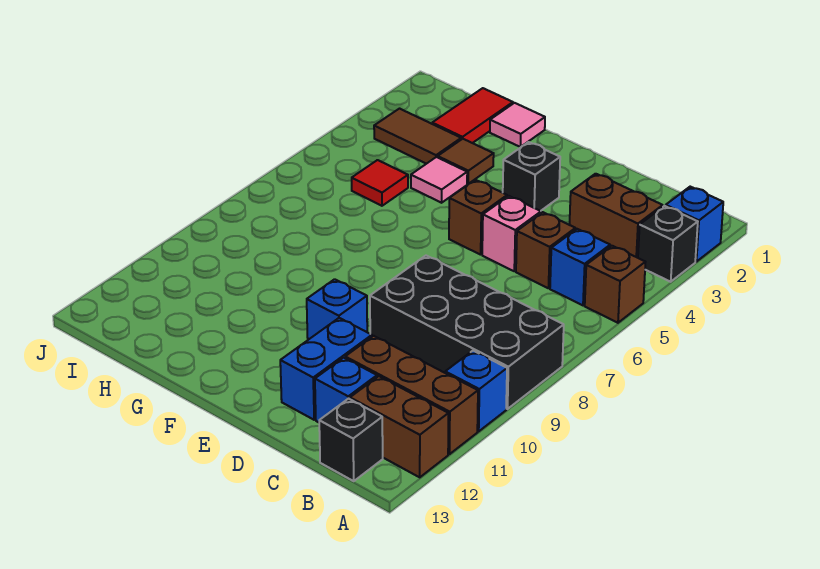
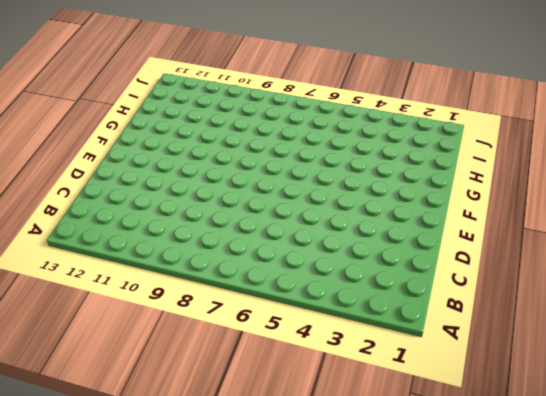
none -> blue brick A2 level 1
none -> black brick A3 level 1
none -> brown brick A5 level 1

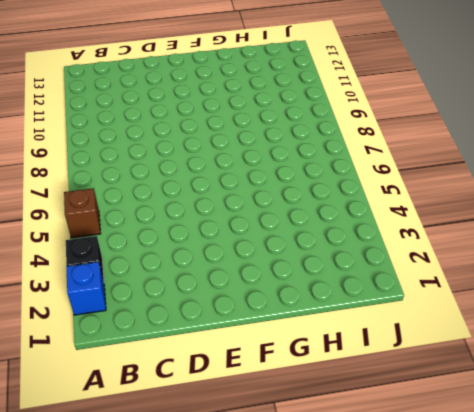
none -> black brick A8:D9 level 1
none -> blue brick A10 level 1
none -> brown brick A11:C11 level 1

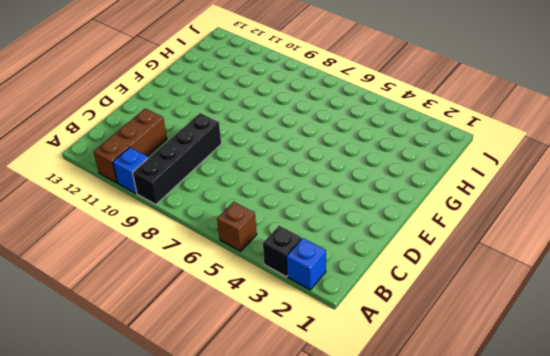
black brick A9:D9 level 1 -> black brick A8:D9 level 1
none -> brown brick A12:B12 level 1
none -> brown brick B3:C3 level 1
none -> blue brick B5 level 1

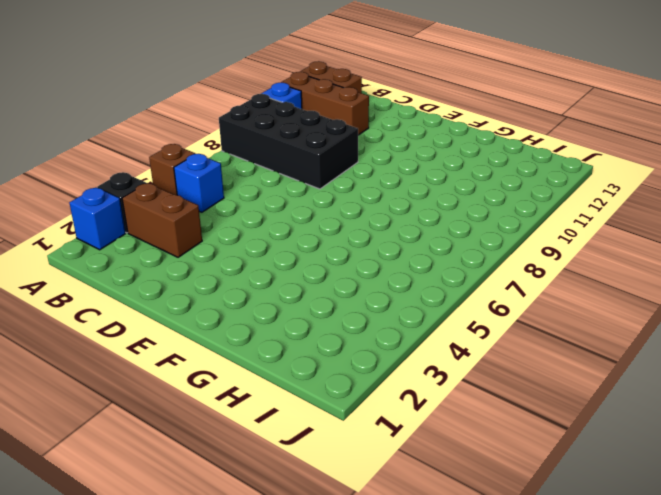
none -> black brick B13 level 1
none -> brown brick C5 level 1
none -> blue brick C12 level 1

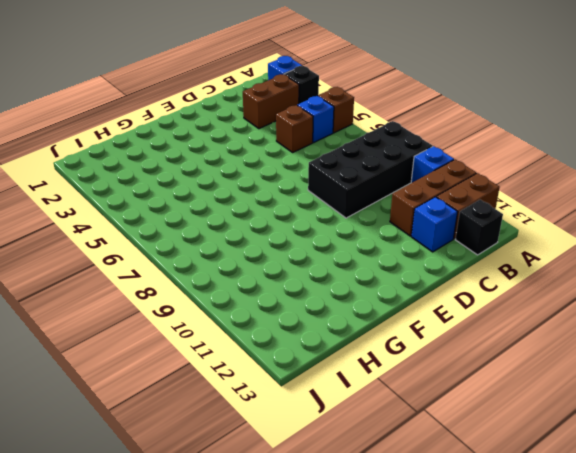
none -> pink brick D5 level 1
none -> blue brick D11:D12 level 1
none -> black brick E3 level 1

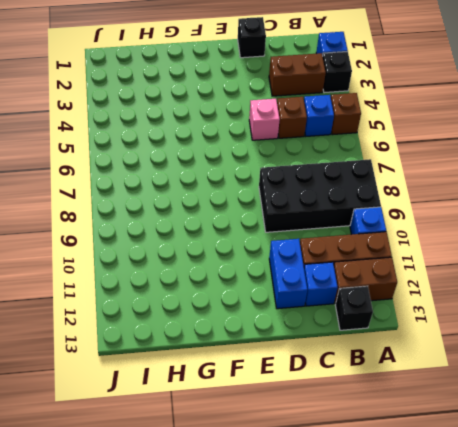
black brick D1 level 1 -> black brick E3 level 1
none -> brown brick E5 level 1
none -> blue brick E10 level 1
none -> pink tile G1 level 1

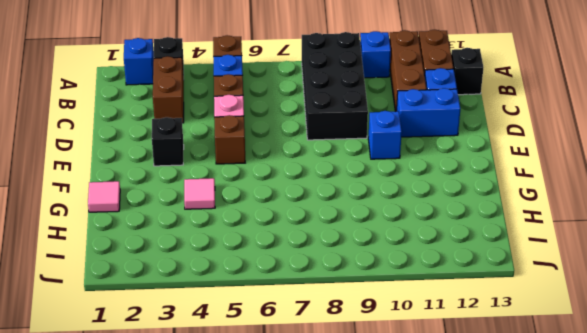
none -> brown tile G3 level 1
none -> red tile H1:H2 level 1
none -> brown tile H3:I3 level 1

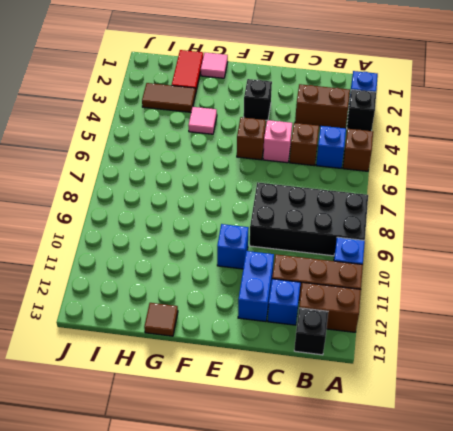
brown tile G13 level 1 -> brown tile G3 level 1
none -> red tile H5 level 1

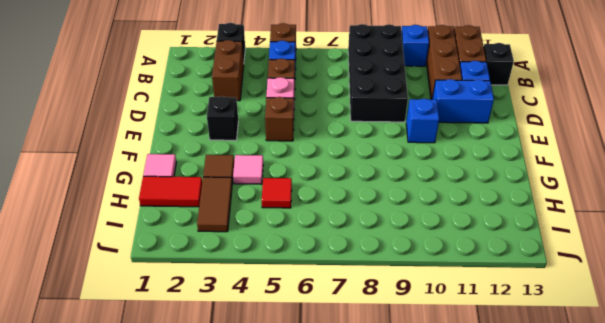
none -> blue brick A2 level 1

